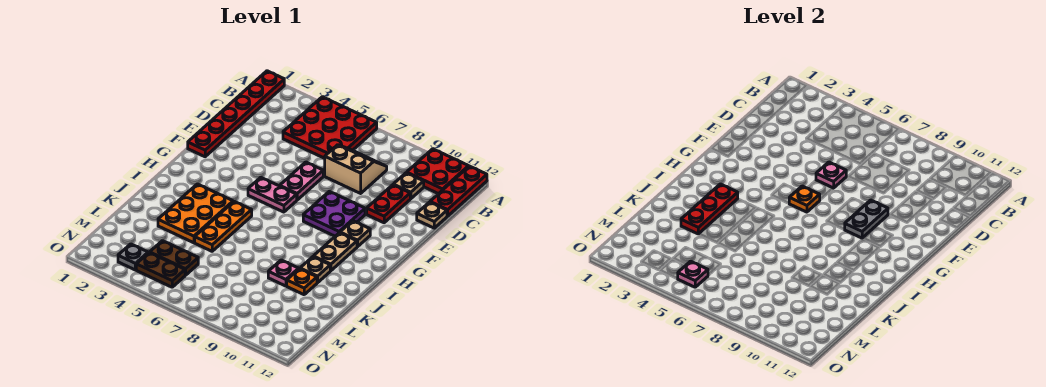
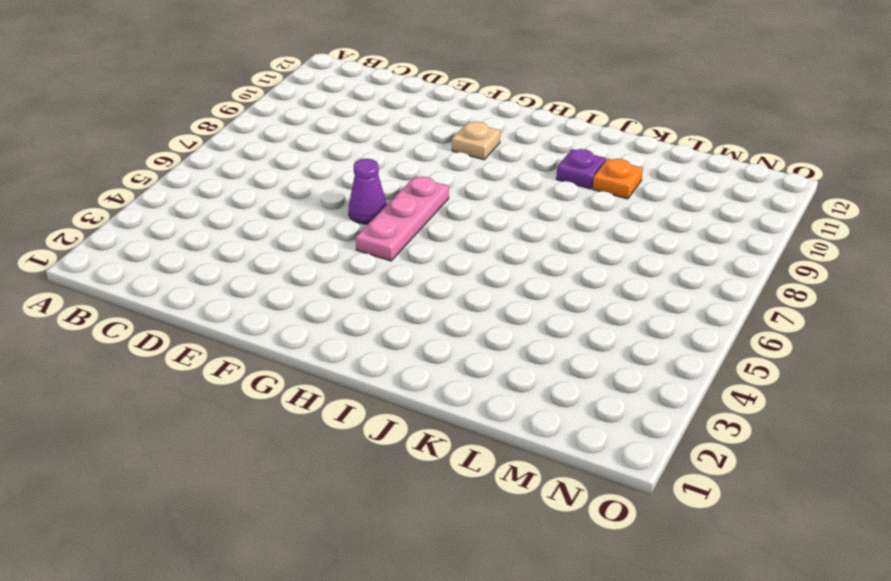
purple cone F6 level 1 -> pink plate E6:F6 level 1
pink plate G5:G7 level 1 -> pink plate G5:G6 level 1
purple plate J10 level 1 -> tan plate J10 level 1
none -> red plate A1:F1 level 1
none -> red plate A4:C6 level 1
none -> red plate A10:B11 level 1

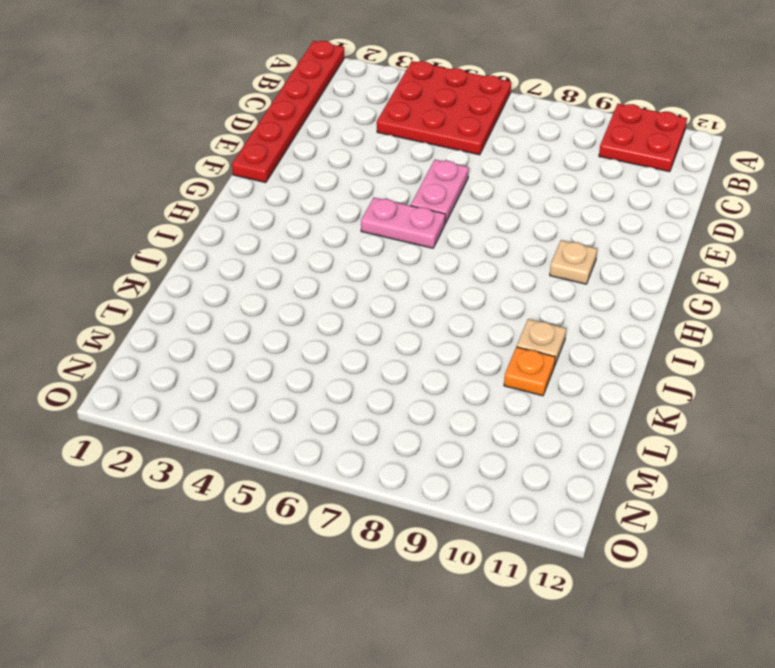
none -> red plate A12:C12 level 1
none -> tan slope C7:D8 level 1 top D
none -> tan plate C10 level 1

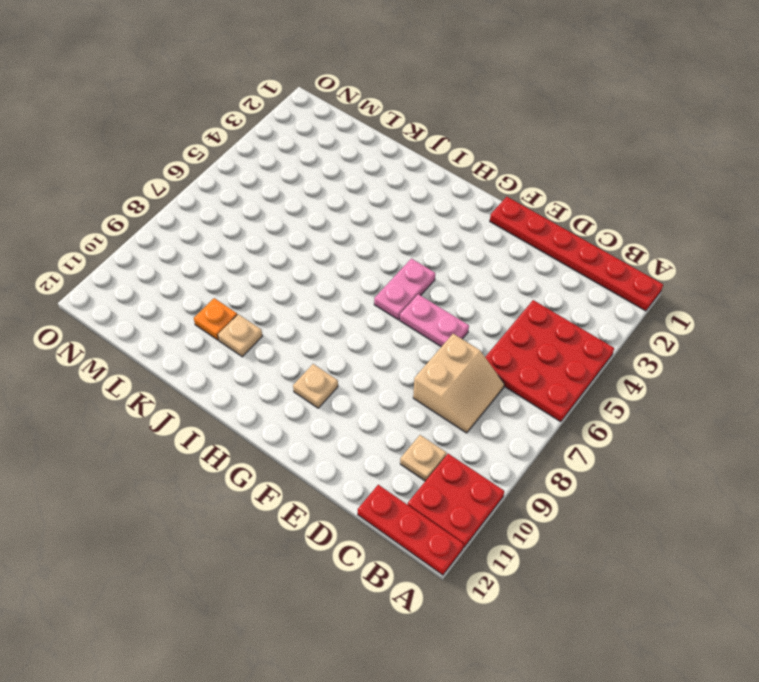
none -> red plate D10:E10 level 1
none -> tan plate D12 level 1
none -> purple plate F8:G9 level 1

